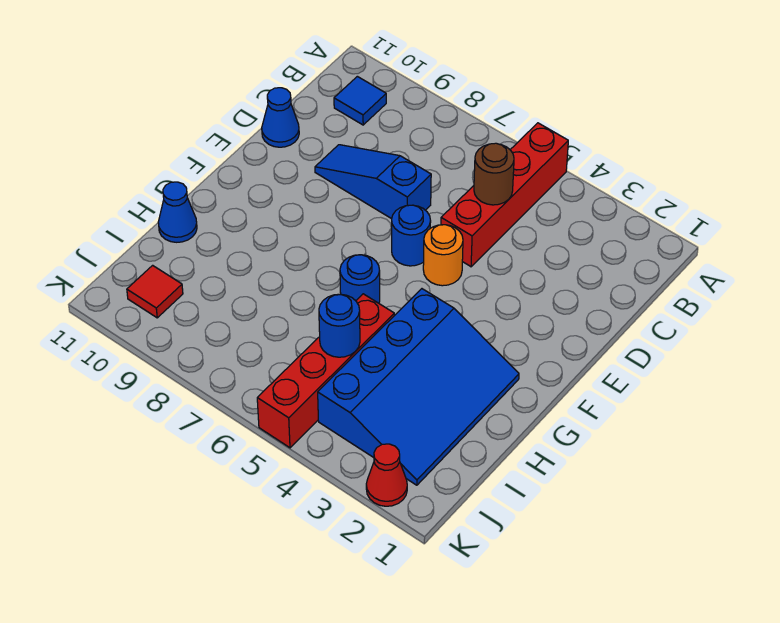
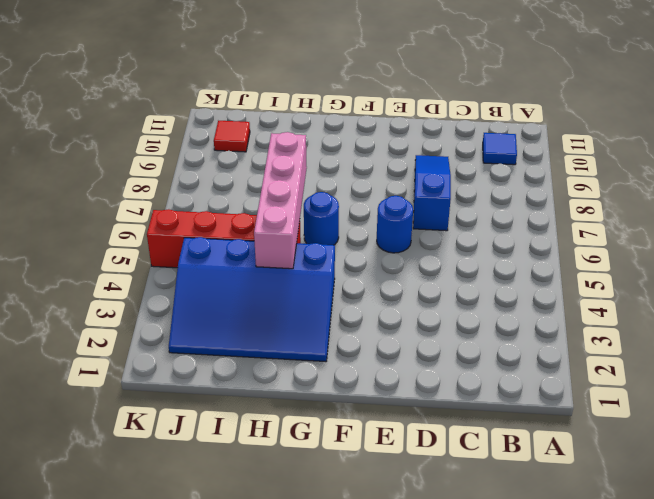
pink brick H4:H7 level 2 -> none
none -> red brick A5:D5 level 1
none -> blue cone D11 level 1
none -> orange round brick E5 level 1

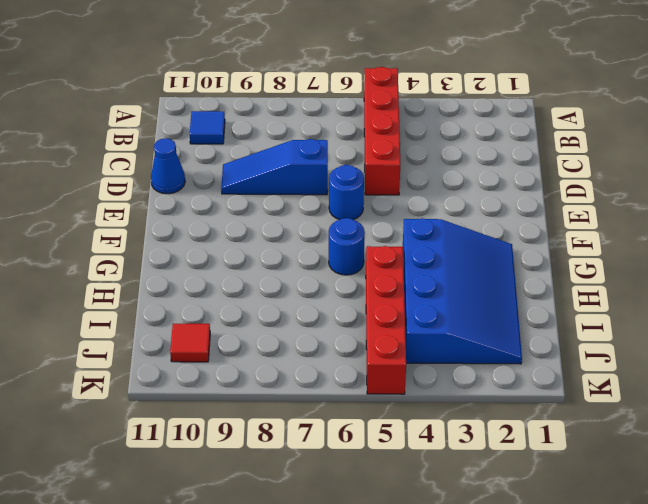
none -> orange round brick E5 level 1
none -> blue cone H11 level 1
none -> red cone K2 level 1

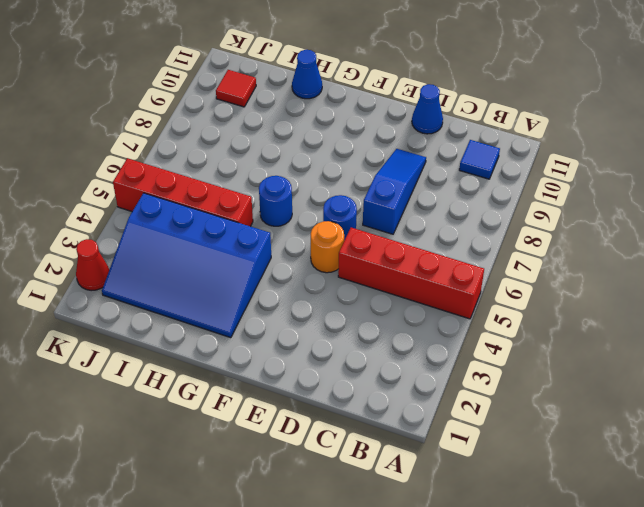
none -> brown round brick C5 level 2
none -> blue round brick I5 level 2

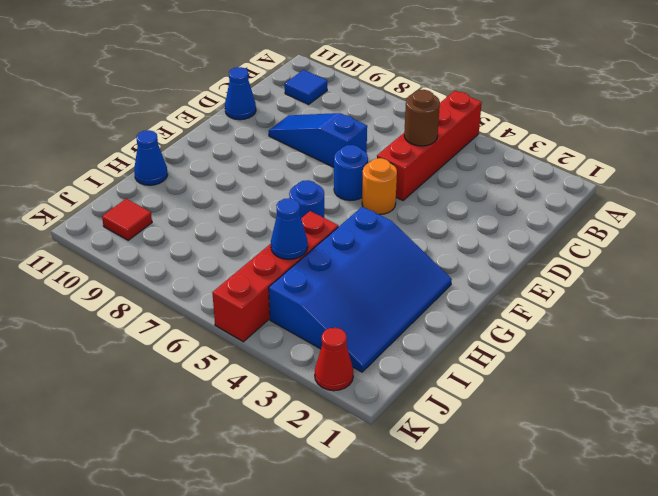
blue cone I5 level 2 -> blue round brick I5 level 2

